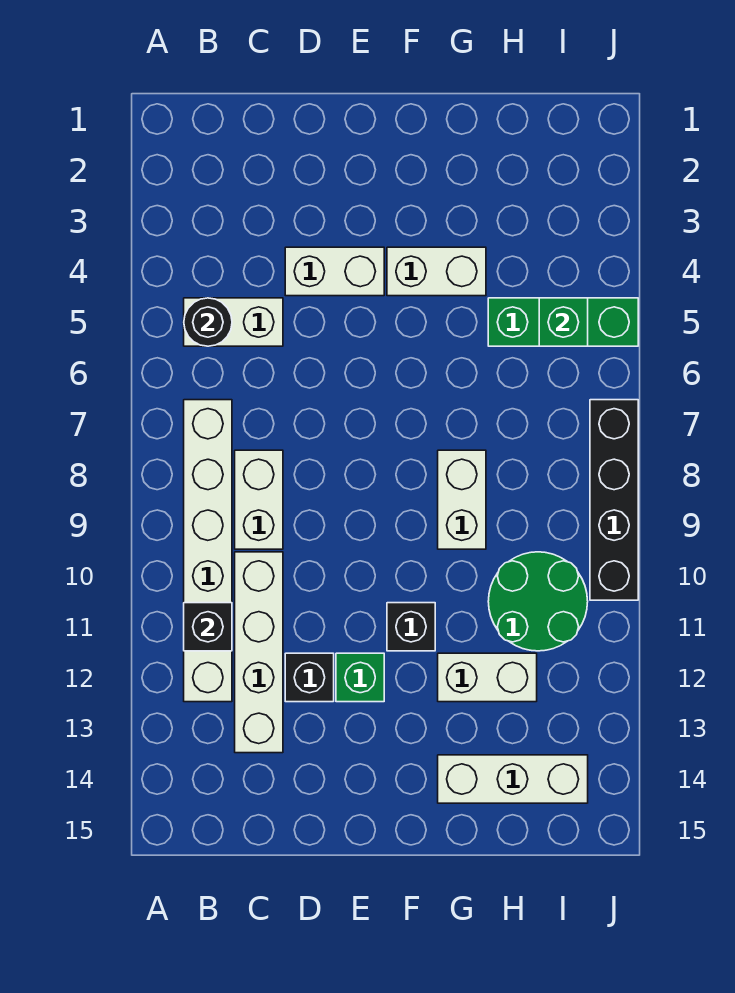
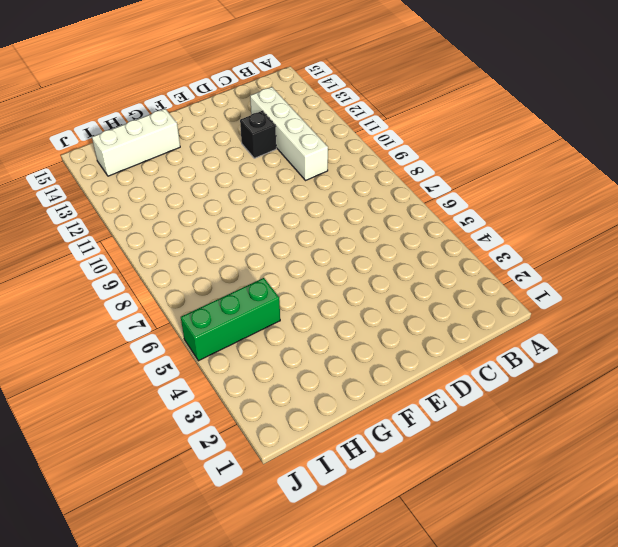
none -> white brick B5:C5 level 1
none -> white brick B7:B12 level 1
none -> white brick C8:C9 level 1

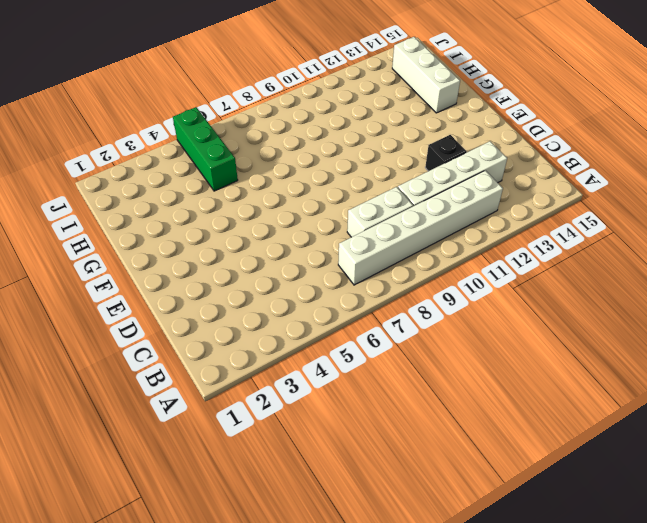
none -> white brick B5:C5 level 1
none -> white brick D4:E4 level 1
none -> green brick E12 level 1

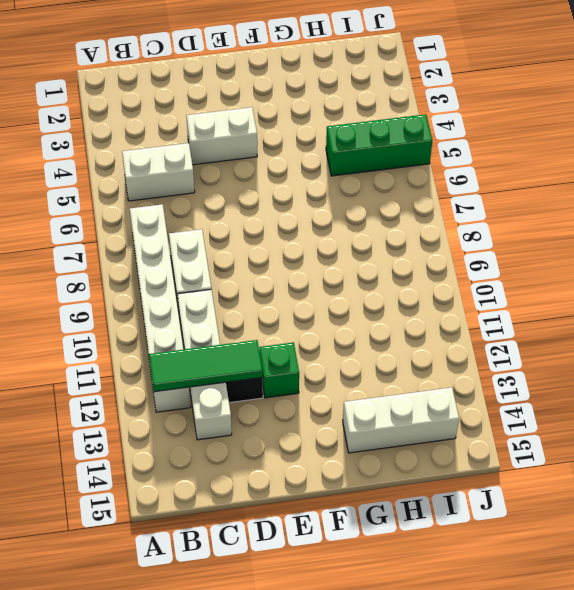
green tile B12:D12 level 2 -> none
none -> white brick F4:G4 level 1
none -> black brick F11 level 1
none -> white brick G8:G9 level 1

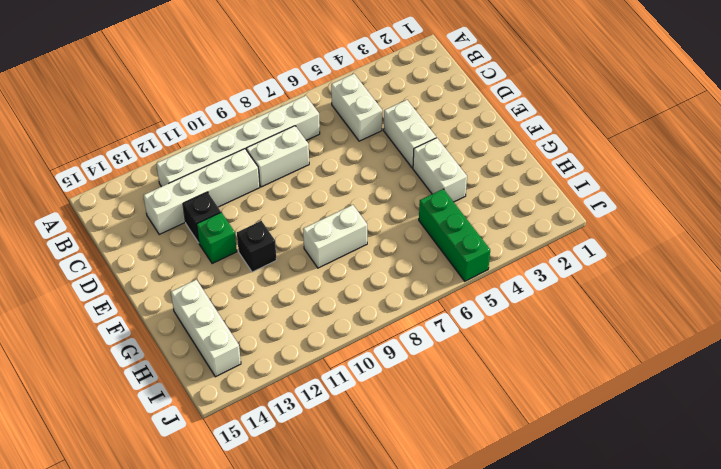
none -> white brick G12:H12 level 1
none -> green round brick H10:I11 level 1
none -> black brick J7:J10 level 1

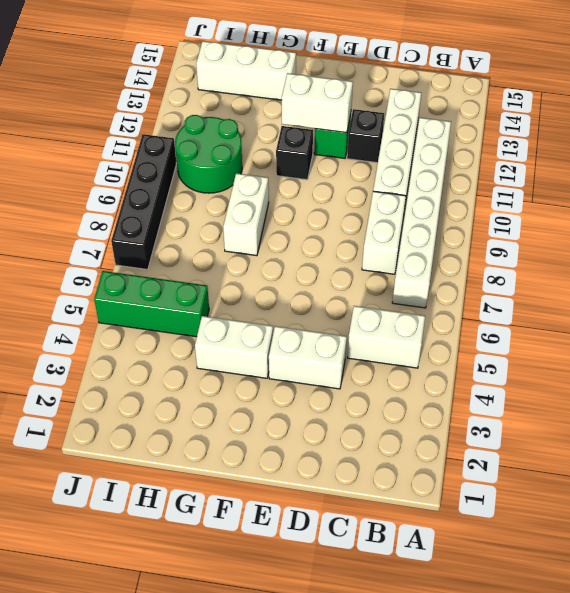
white brick E12:F12 level 2 -> white brick G12:H12 level 1
none -> black round brick B5 level 2
none -> black brick B11 level 2
none -> green brick I5 level 2

